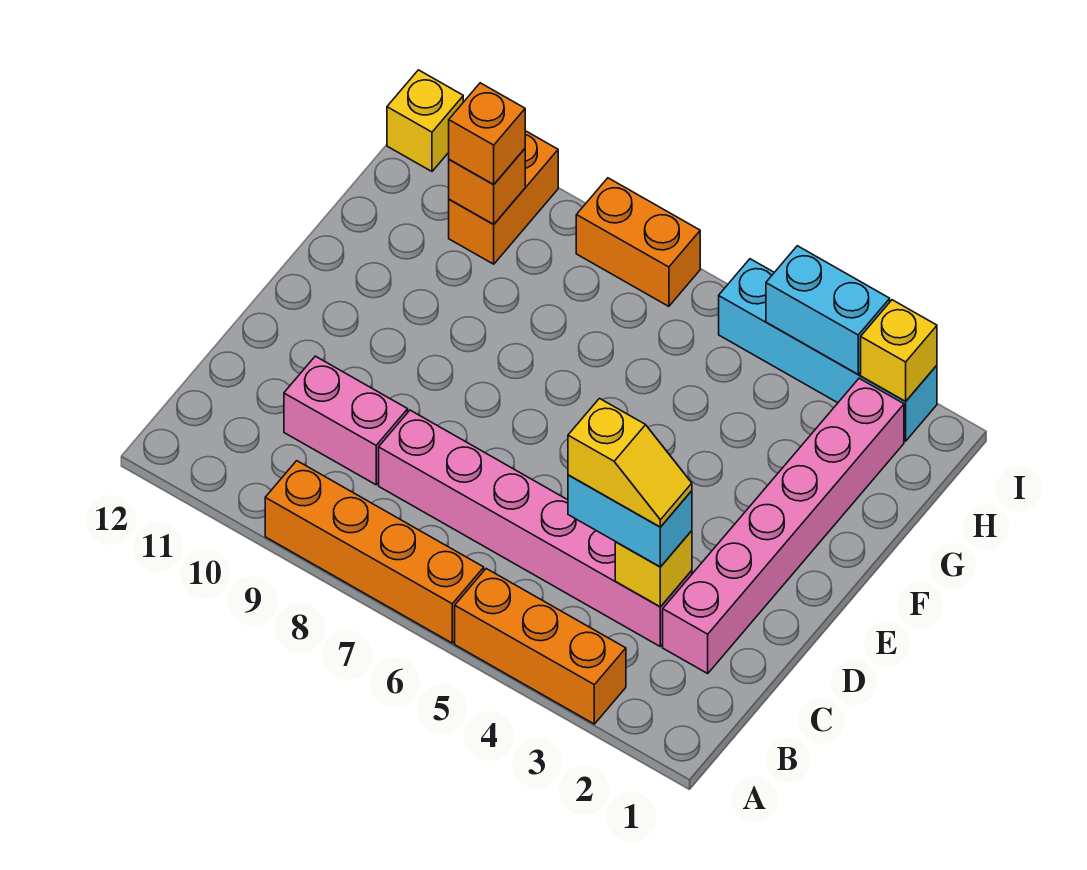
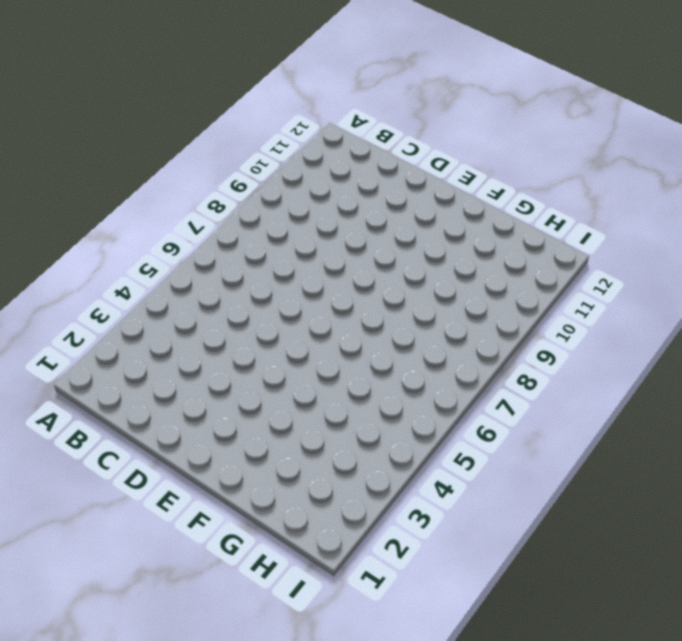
none -> orange brick A3:A5 level 1
none -> orange brick A6:A9 level 1
none -> pink brick C2:H2 level 1

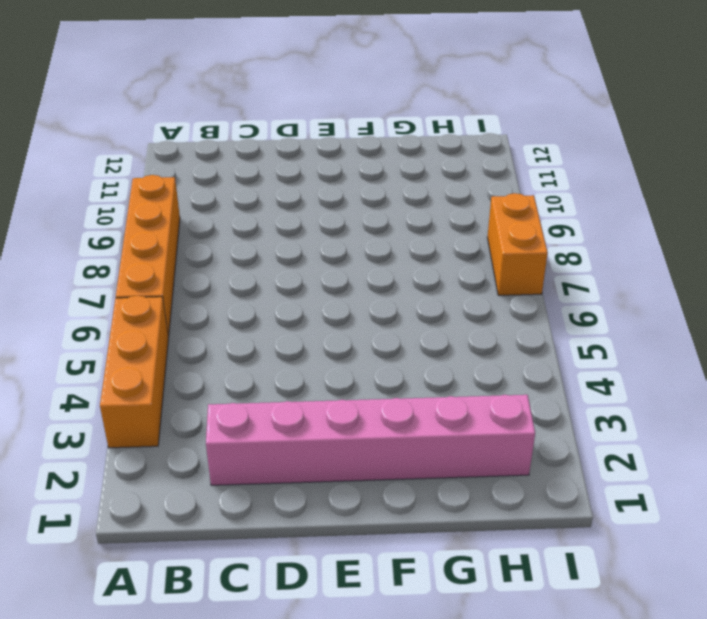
none -> pink brick C3:C8 level 1
none -> pink brick C9:C10 level 1
none -> orange brick H10:I10 level 1

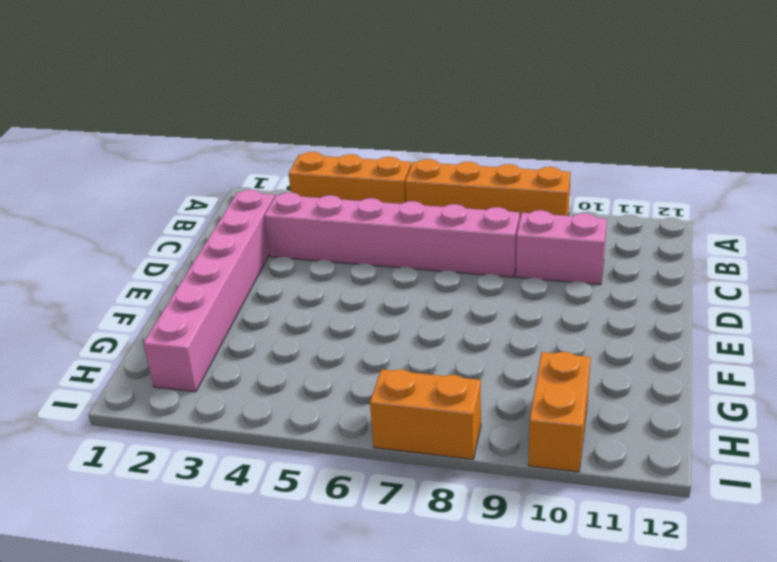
none -> cyan brick I2:I5 level 1
none -> yellow brick I12 level 1
none -> yellow brick C3 level 2

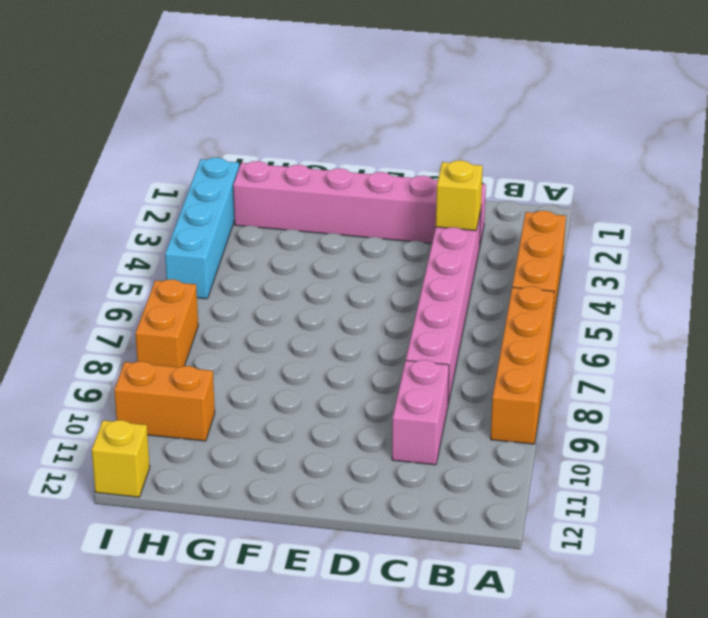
none -> orange brick H10 level 2
none -> yellow brick I2 level 2
none -> cyan brick I3:I4 level 2

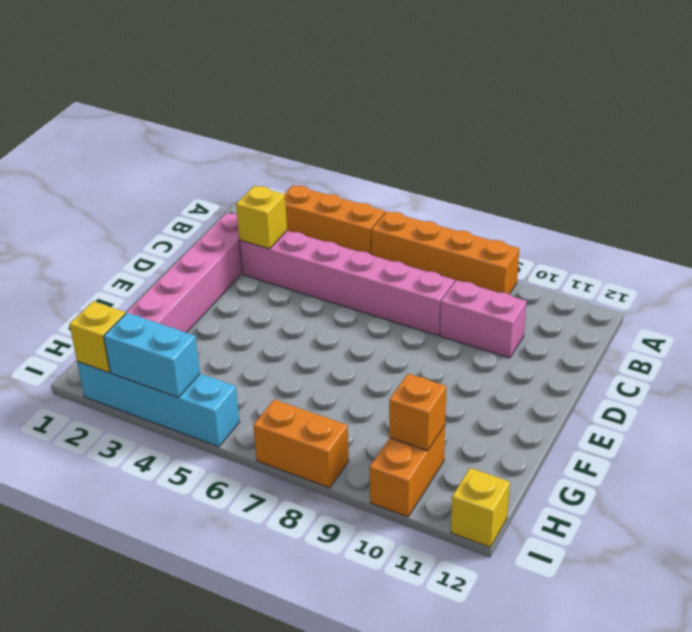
none -> cyan brick C3:C4 level 3
none -> orange brick H10 level 3
none -> yellow slope C3:C4 level 4 top 4

